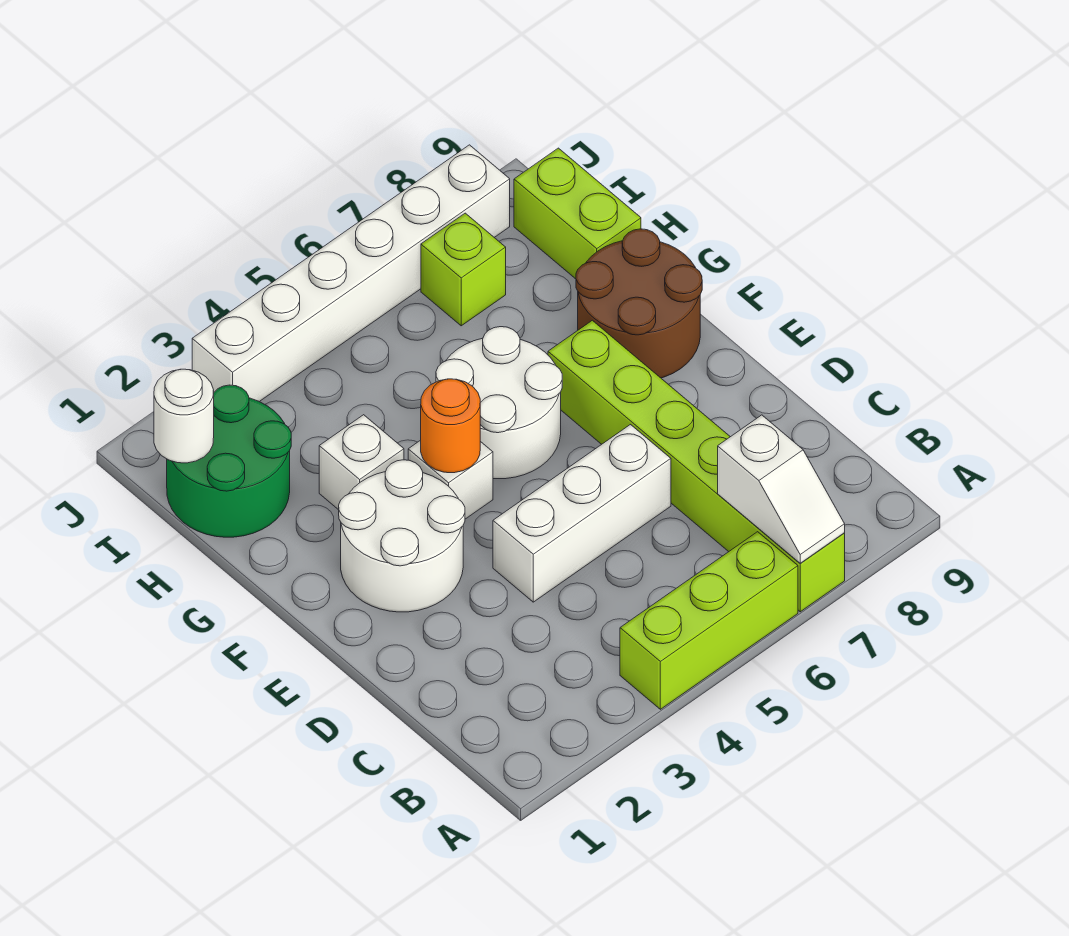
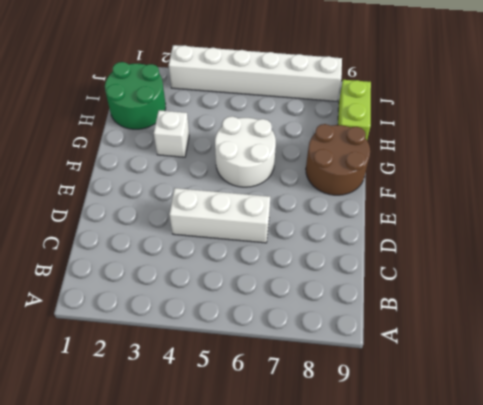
none -> lime brick A4:A6 level 1
none -> lime brick A7:F7 level 1
none -> white round brick E2:F3 level 1

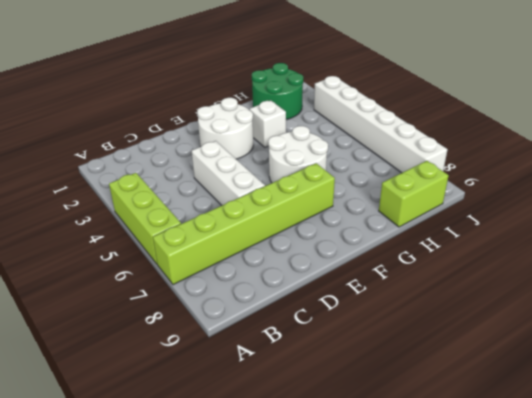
none -> white brick F4 level 1
none -> brown round brick F8:G9 level 1
none -> lime brick I7 level 1

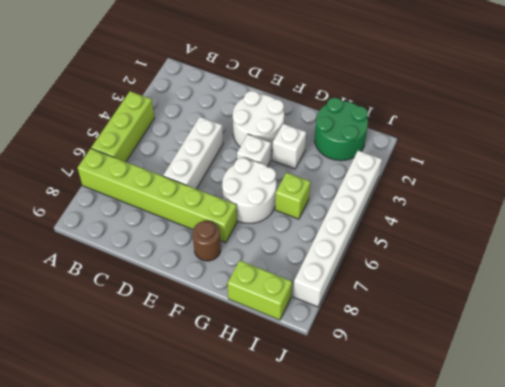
brown round brick F8 level 1 -> brown round brick F8:G9 level 1
lime brick H5 level 1 -> lime brick I7 level 1
none -> white slope A7:B7 level 2 top B
none -> orange round brick F4 level 2
none -> white round brick I1 level 2

